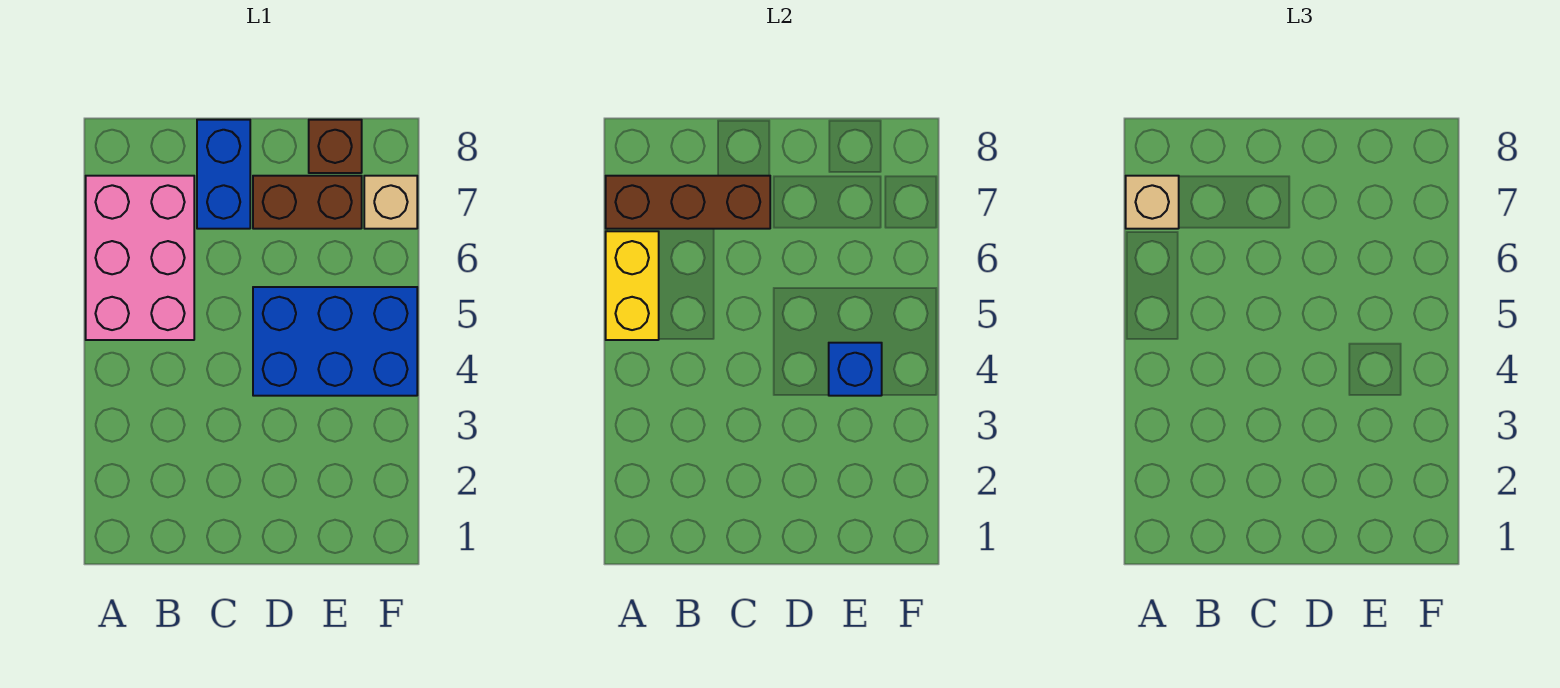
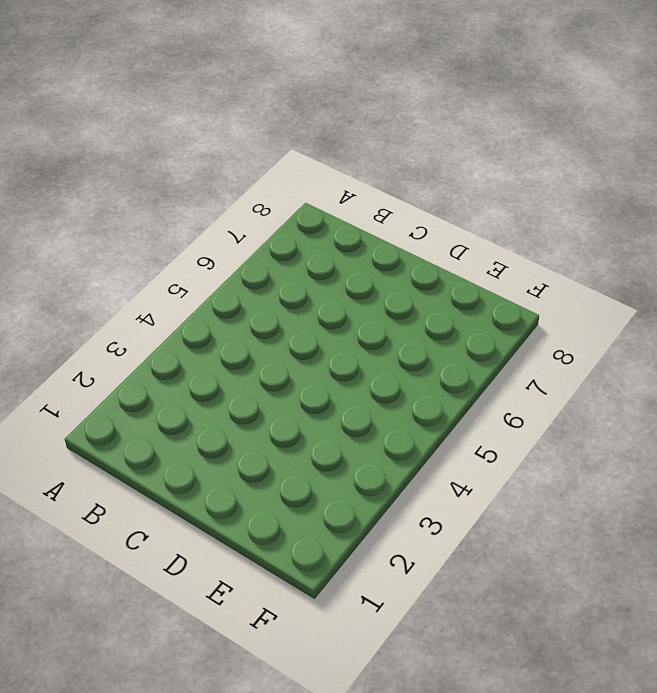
none -> pink brick A5:B7 level 1
none -> blue brick C7:C8 level 1

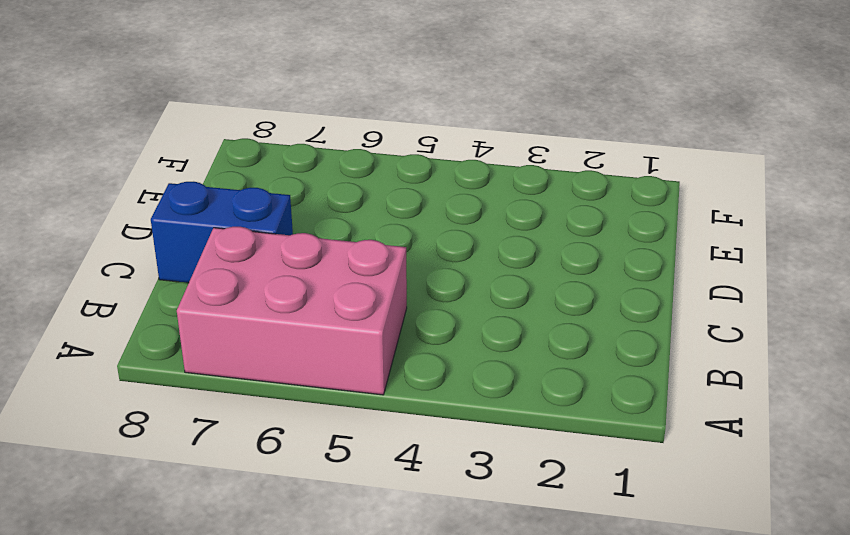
none -> blue brick D4:F5 level 1
none -> brown brick D7:E7 level 1

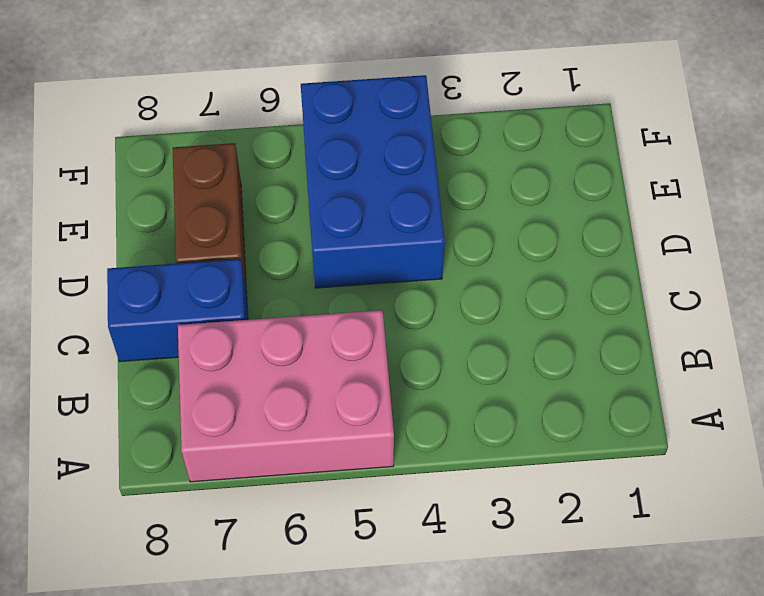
none -> brown brick E8 level 1
none -> tan brick F7 level 1

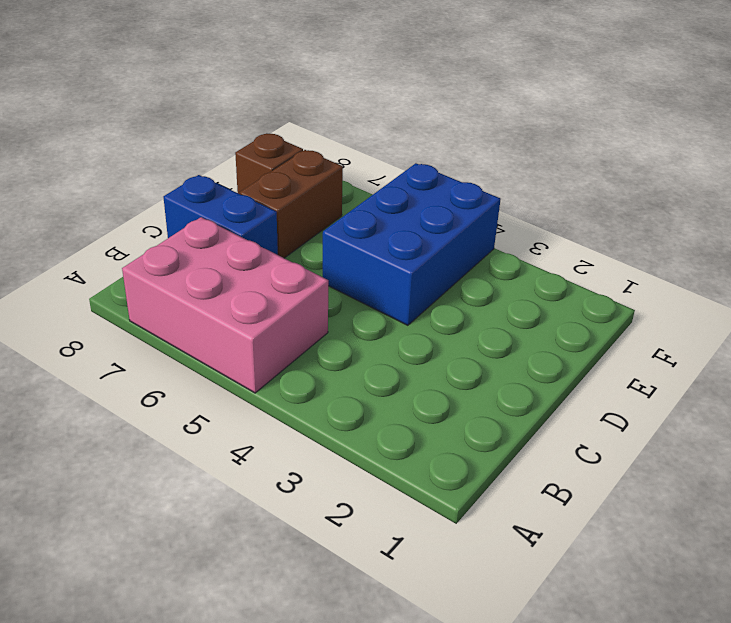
none -> tan brick F7 level 1
none -> yellow brick A5:A6 level 2

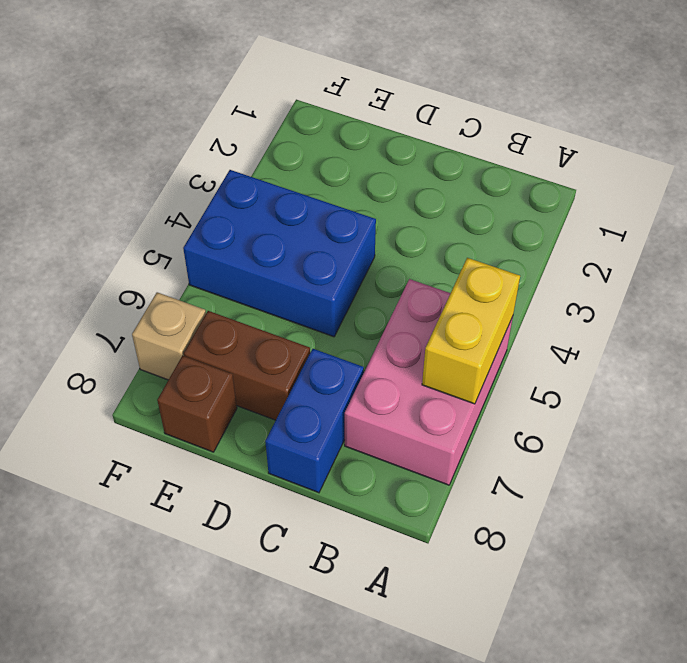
none -> brown brick A7:C7 level 2
none -> blue brick E4 level 2

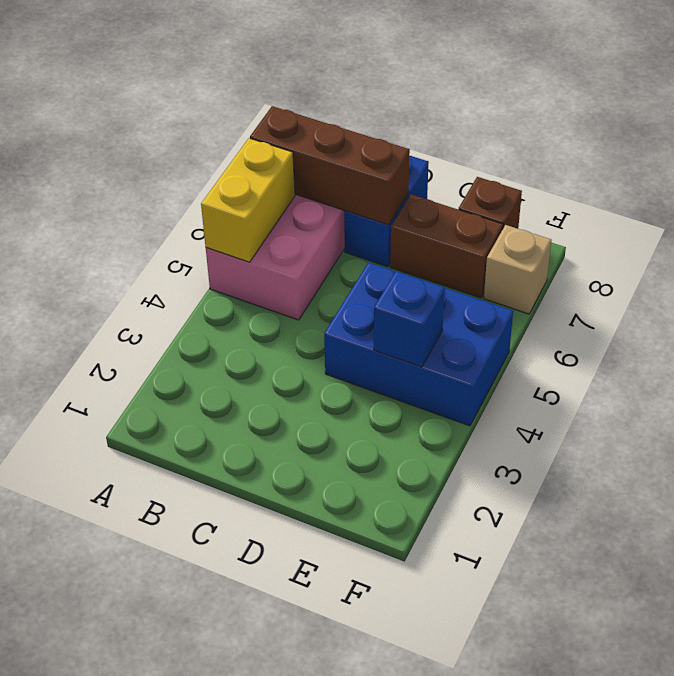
none -> tan brick A7 level 3

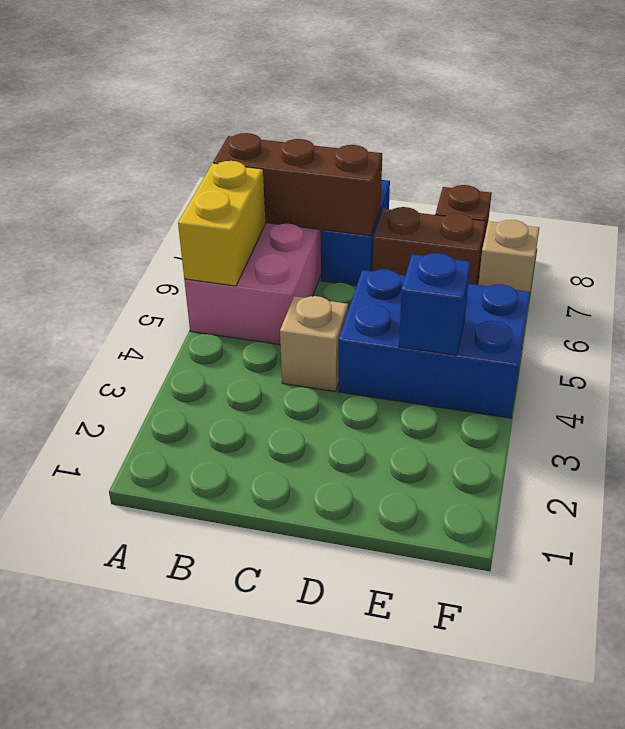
tan brick C4 level 1 -> tan brick A7 level 3

